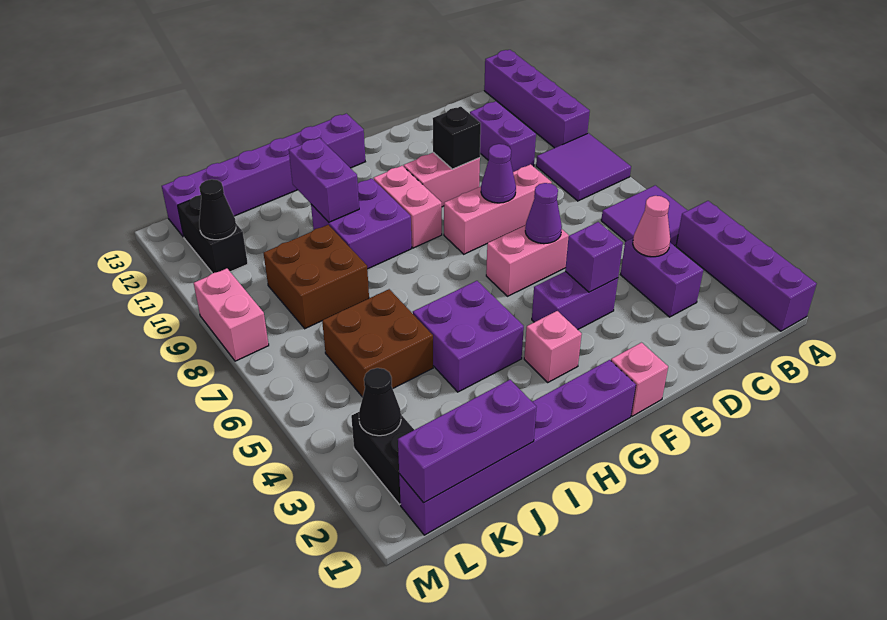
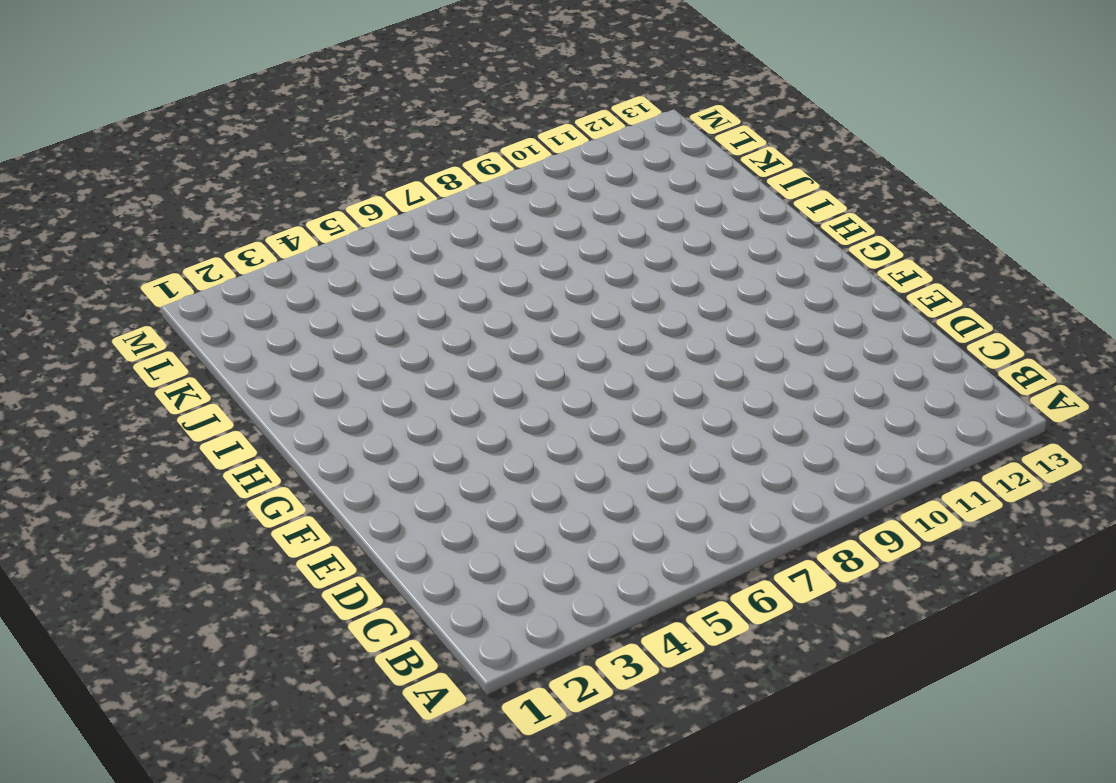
none -> purple brick A1:A4 level 1
none -> purple tile A5:B6 level 1
none -> purple tile A8:B9 level 1
none -> purple brick A10:A13 level 1

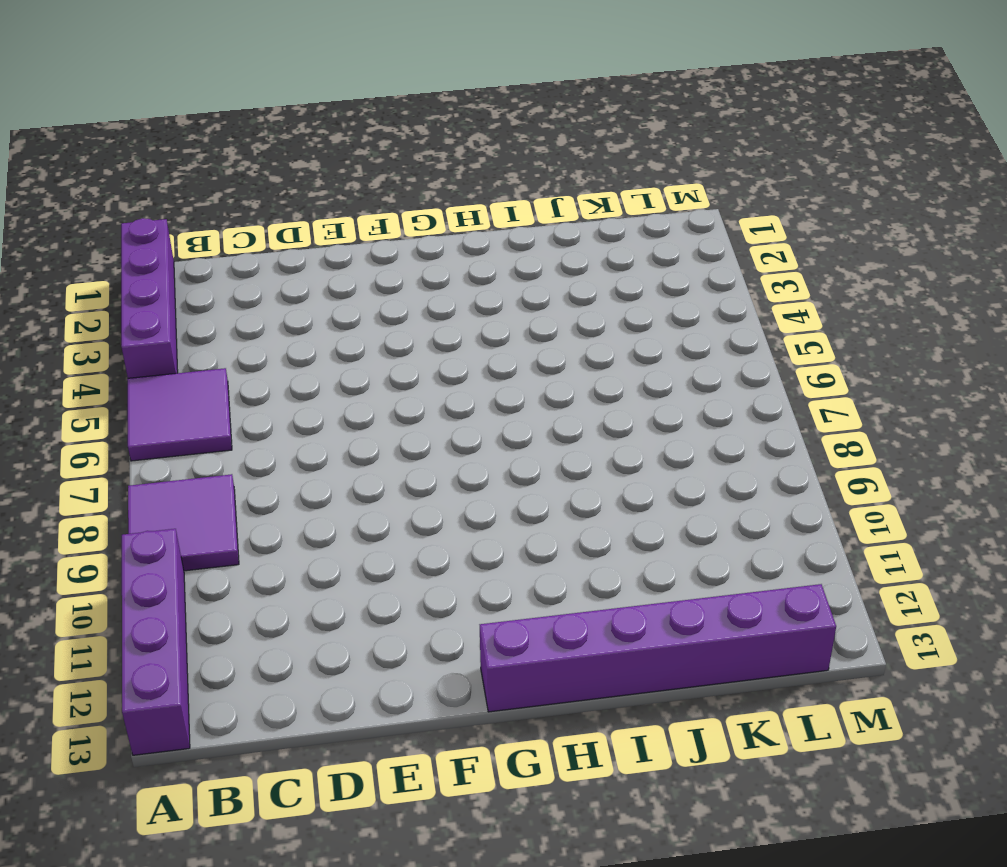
none -> purple brick C3:C4 level 1
none -> purple brick C10:C11 level 1
none -> pink brick D8:F8 level 1
none -> purple brick E4:F4 level 1

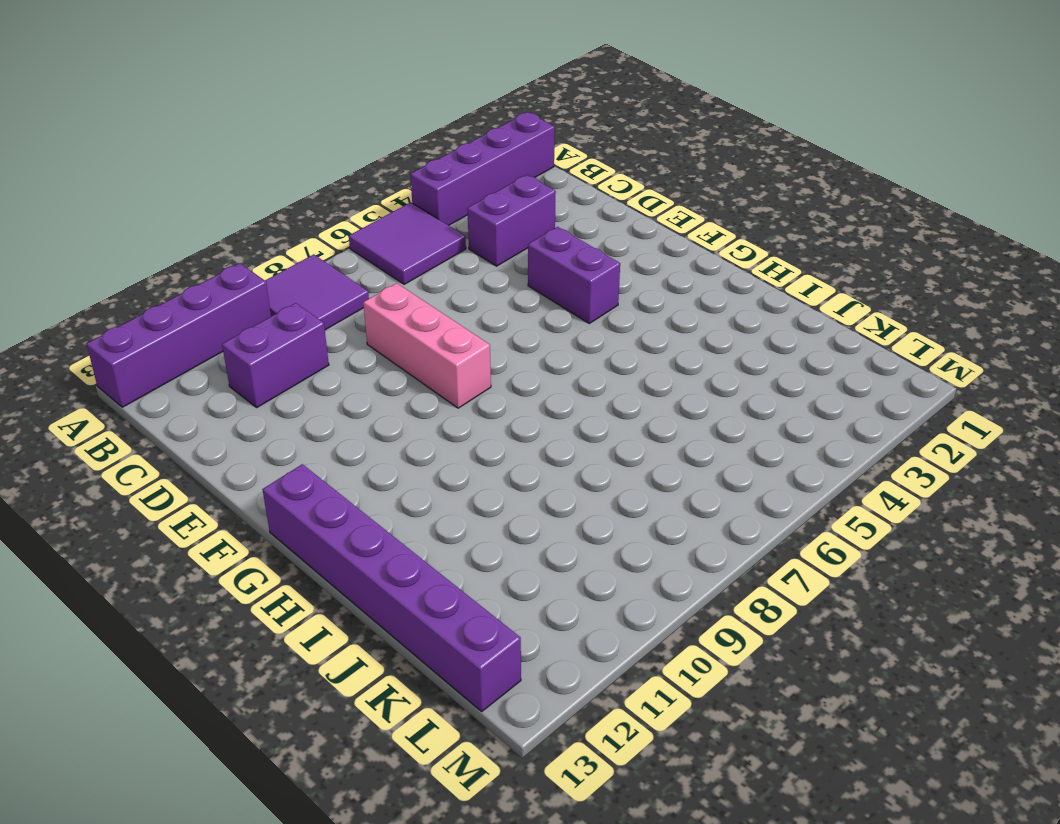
none -> pink brick E6:F6 level 1
none -> pink brick E10:F10 level 1
none -> pink brick F1 level 1
none -> purple brick G1:L1 level 1

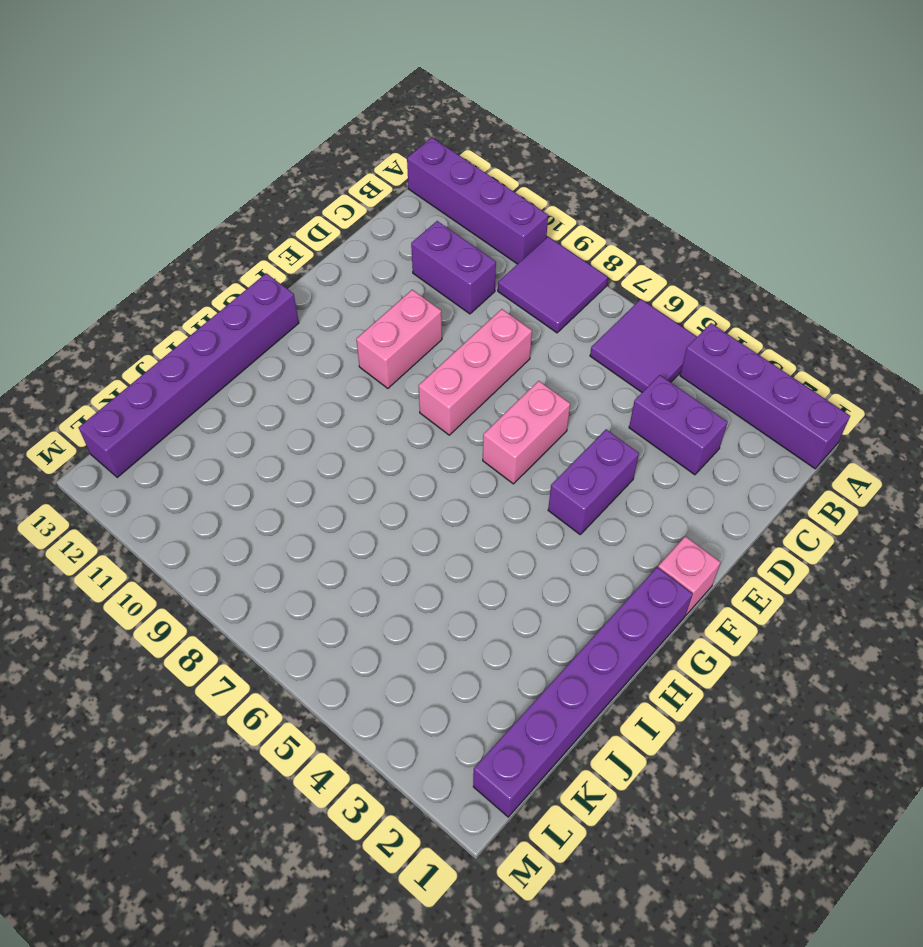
none -> pink brick G3 level 1
none -> pink brick G9:G10 level 1
none -> purple brick H4:I5 level 1
none -> purple brick H9:I10 level 1

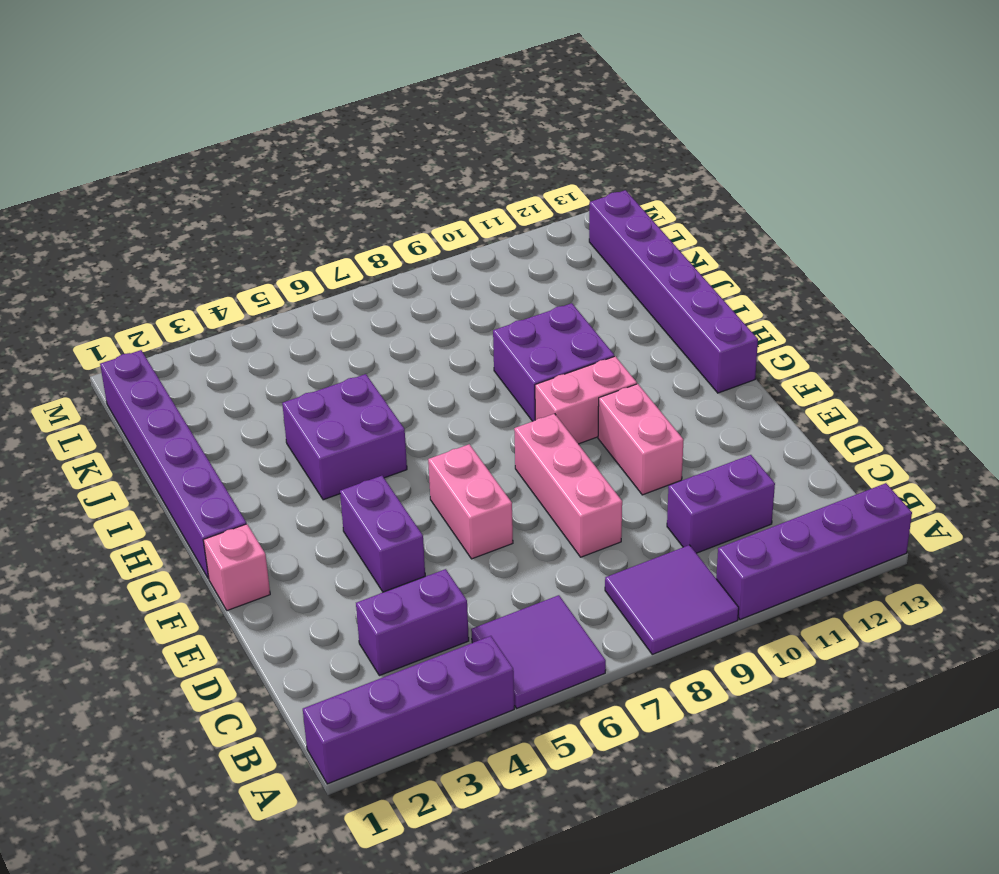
none -> pink brick G3 level 1
none -> brown brick J5:K6 level 1
none -> brown brick J8:K9 level 1
none -> black brick L2:L3 level 1

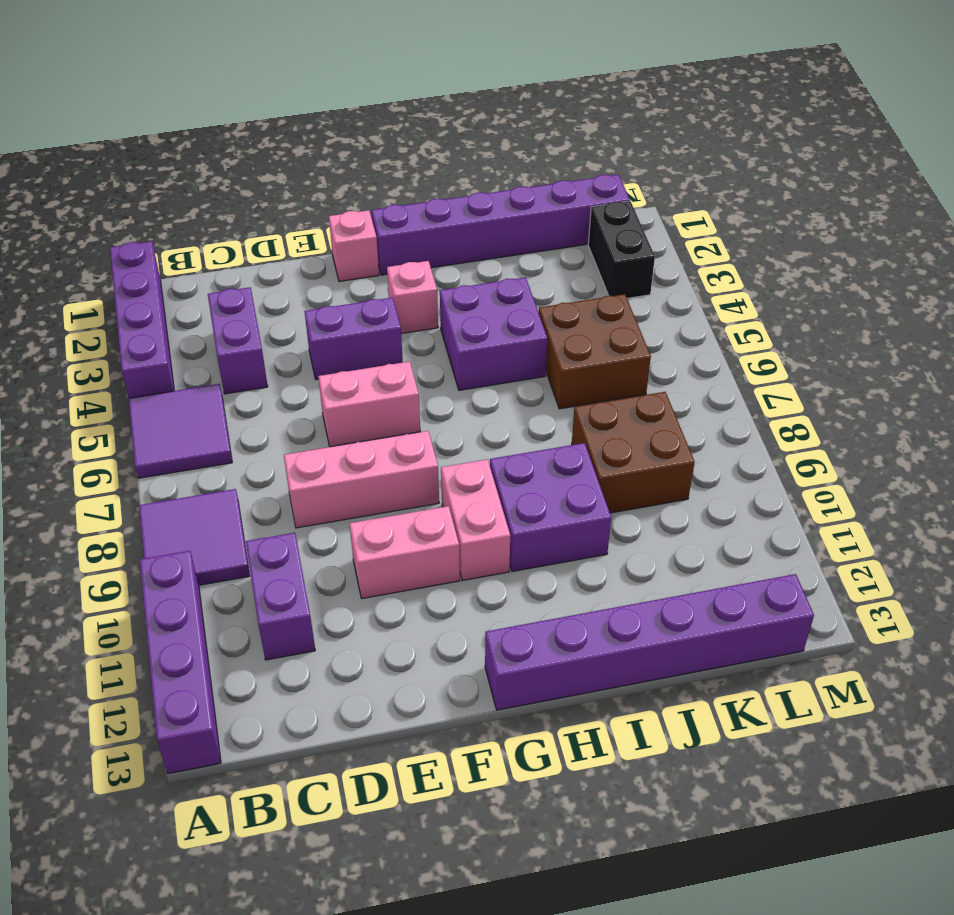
none -> black brick L11:L12 level 1
none -> pink brick M8:M9 level 1
none -> pink cone C4 level 2
none -> purple brick E4 level 2

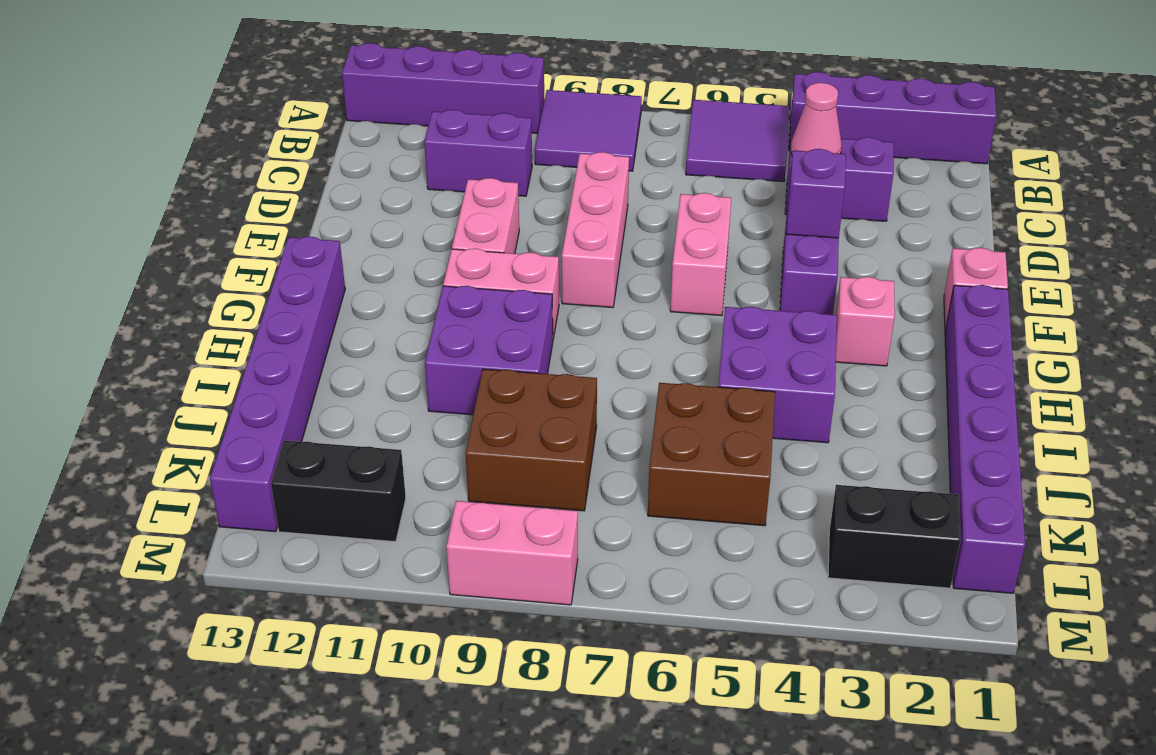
none -> purple cone E6 level 2
none -> purple cone E8 level 2
none -> black brick E10 level 2
none -> purple brick I10:I11 level 2

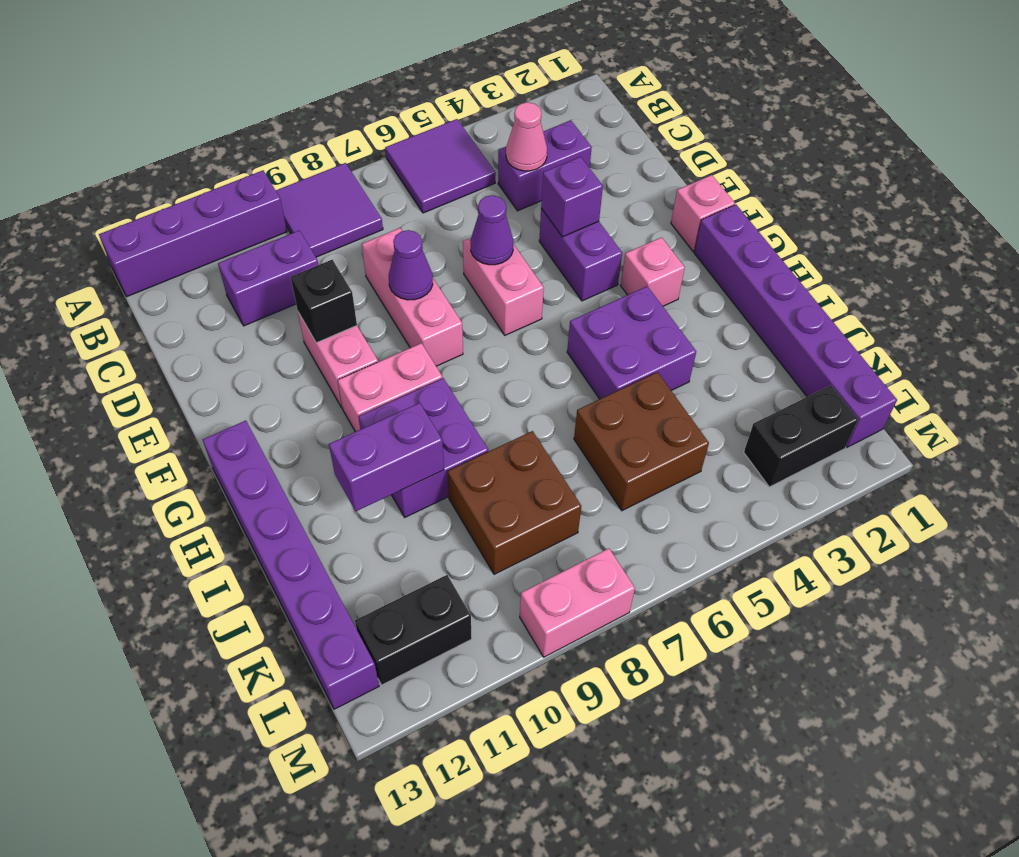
none -> purple brick A1:A4 level 1
none -> purple brick J1:L1 level 2
none -> black cone L3 level 2
none -> black cone L11 level 2

